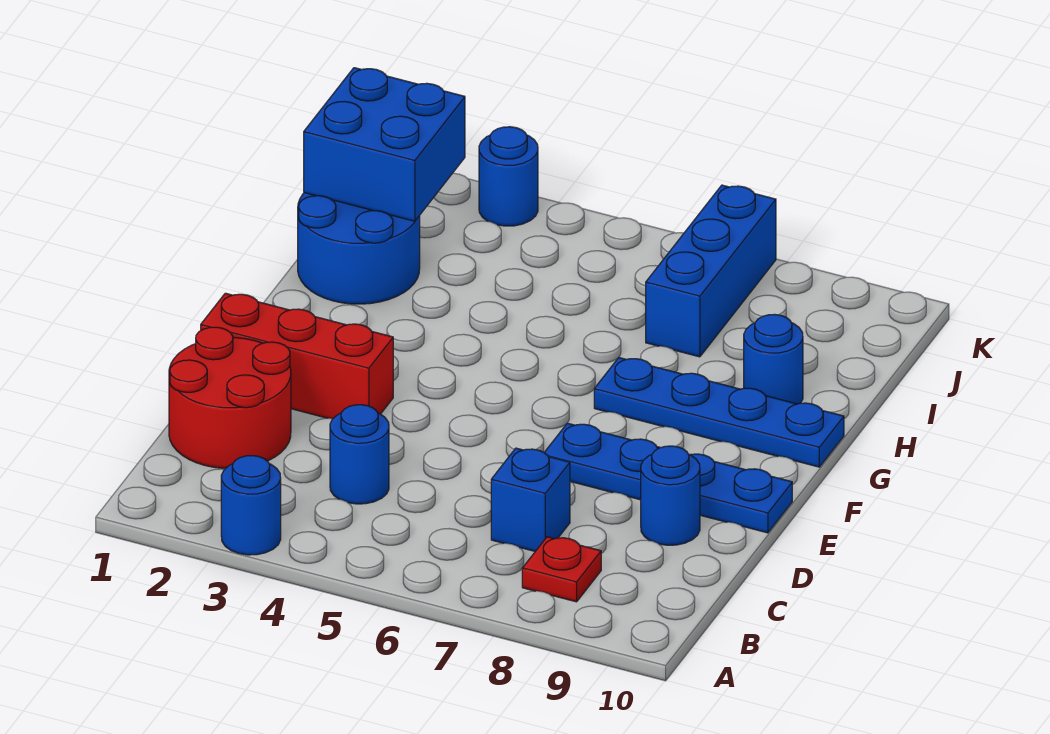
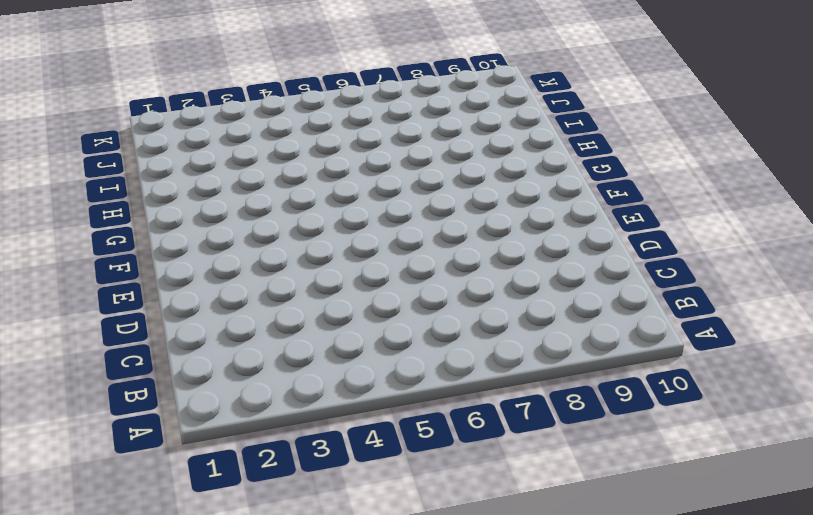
none -> blue round brick A3 level 1
none -> red plate B8 level 1
none -> red round brick C1:D2 level 1

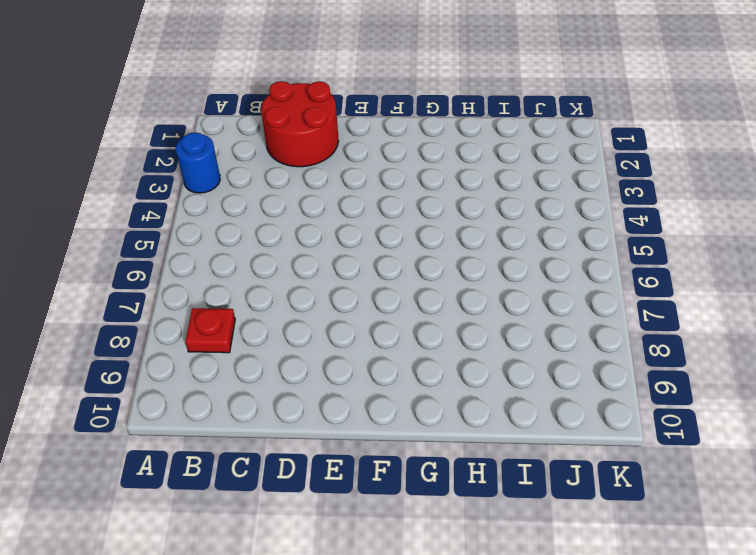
none -> blue round brick C4 level 1
none -> blue brick C7 level 1
none -> blue round brick D9 level 1

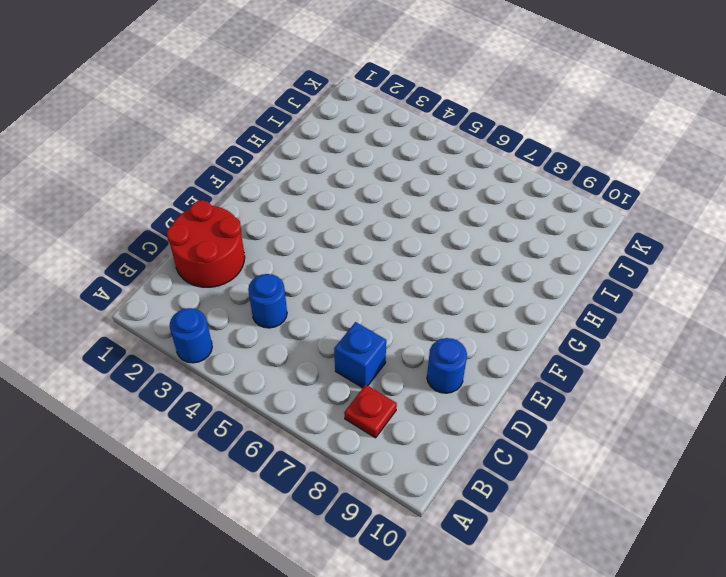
none -> red brick E1:E3 level 1
none -> blue plate E7:E10 level 1
none -> blue plate G7:G10 level 1

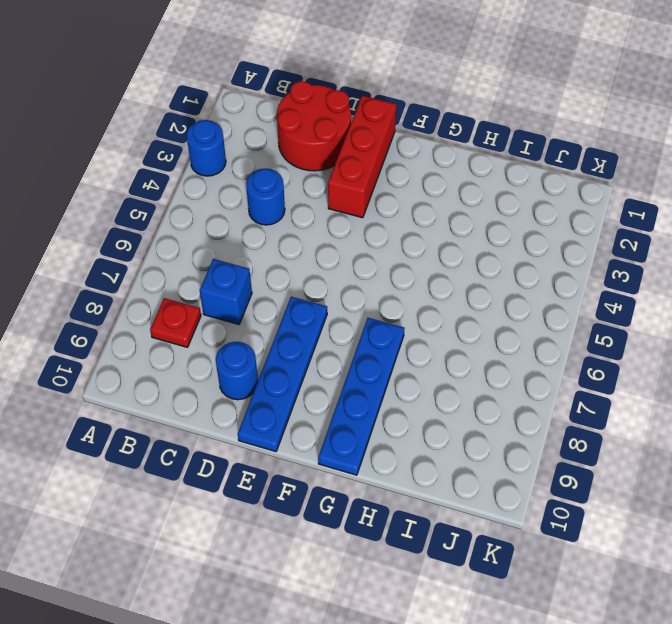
none -> blue round brick H1:I2 level 1
none -> blue round brick H9 level 1
none -> blue brick I7:K7 level 1

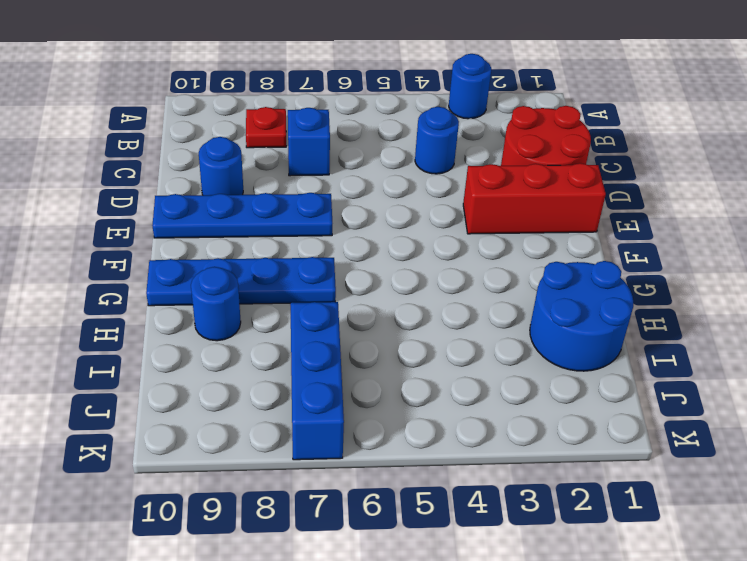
none -> blue round brick K3 level 1
none -> blue brick I1:J2 level 2

